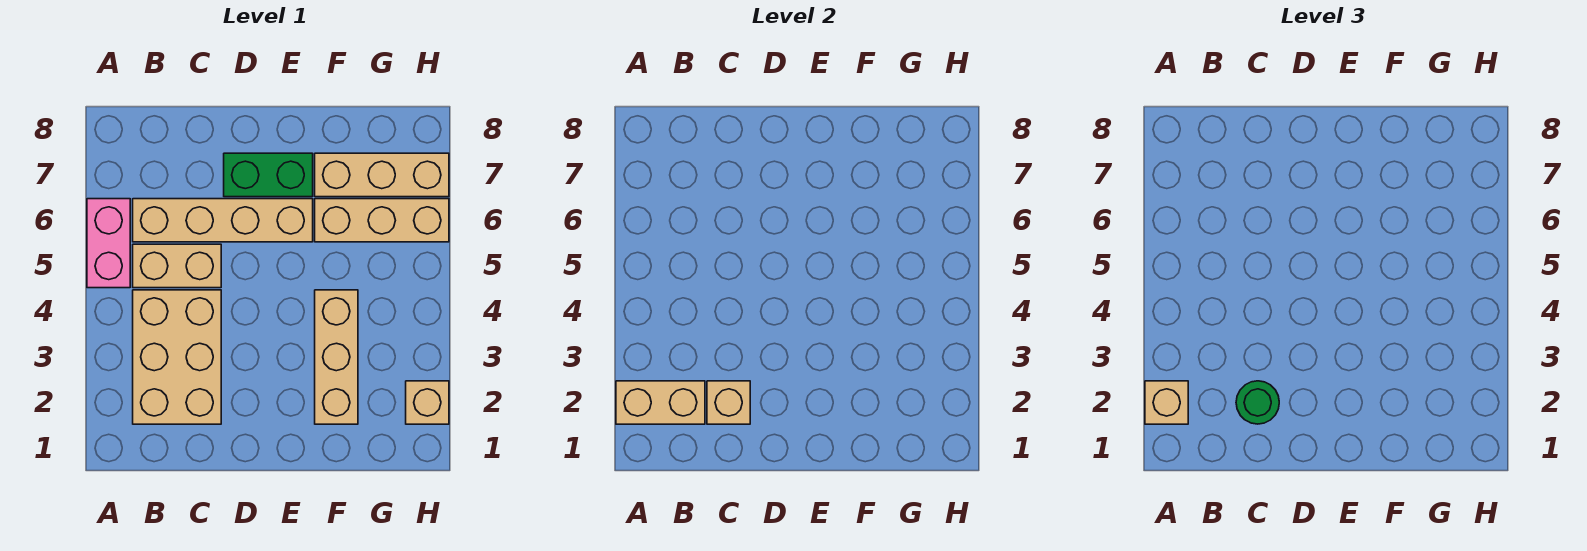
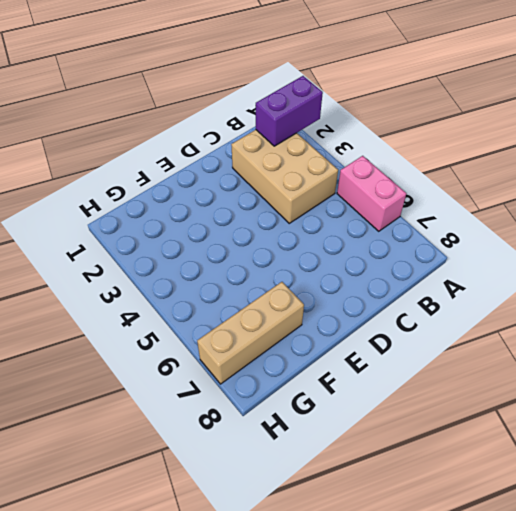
purple brick A2:B2 level 2 -> tan brick A2:B2 level 2
none -> tan brick B5:C5 level 1
none -> tan brick B6:E6 level 1
none -> green brick D7:E7 level 1

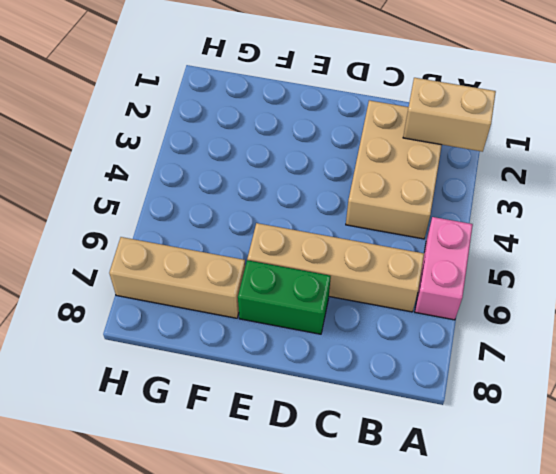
none -> tan brick B5:C5 level 1
none -> tan brick F2:F4 level 1
none -> tan brick F6:H6 level 1

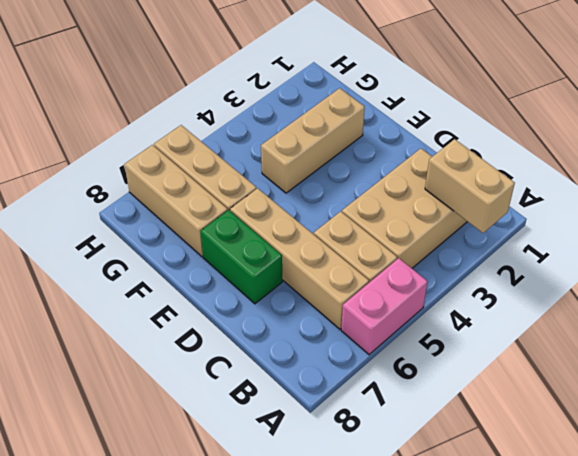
none -> tan brick H2 level 1
none -> tan brick C2 level 2
none -> tan brick A2 level 3

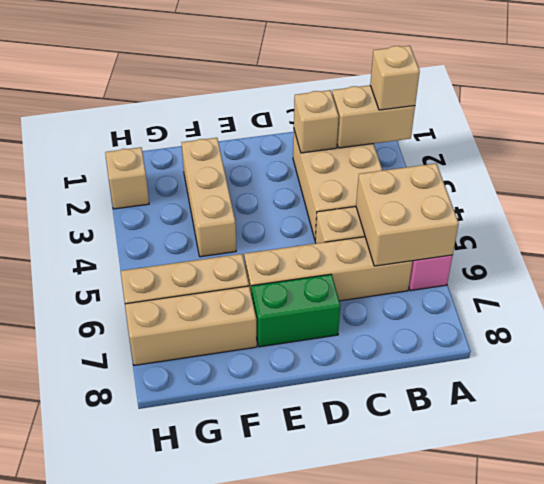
tan brick A5:B6 level 2 -> none
none -> green round brick C2 level 3

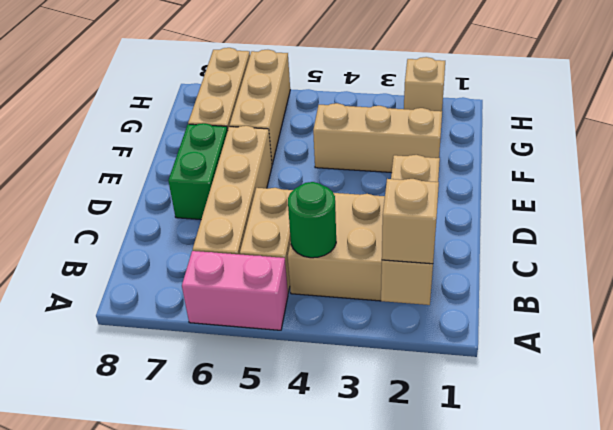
green round brick B4 level 2 -> green round brick C2 level 3

